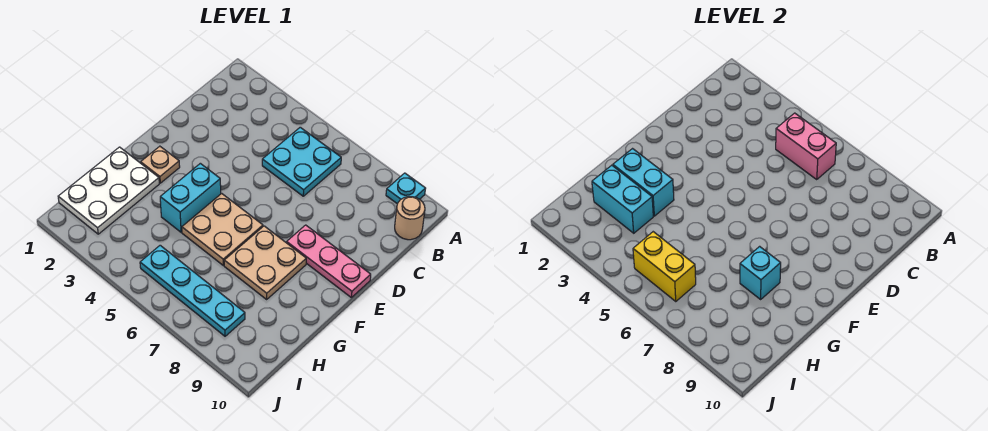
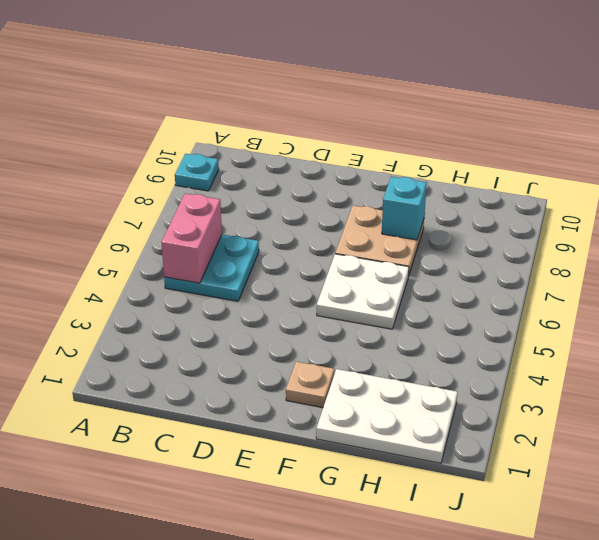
white plate F5:G6 level 1 -> tan plate F5:G6 level 1
none -> tan round brick B10 level 1
none -> pink plate E8:E10 level 1
none -> cyan brick F4:G4 level 1

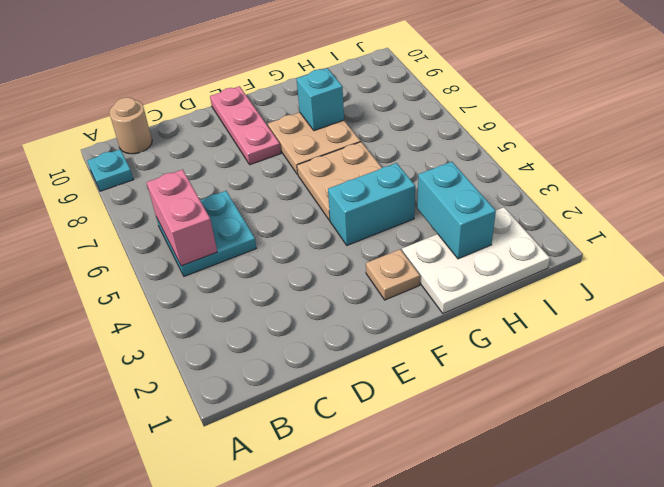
none -> cyan plate I5:I8 level 1
none -> cyan brick G2:G3 level 2
none -> yellow brick I5:I6 level 2

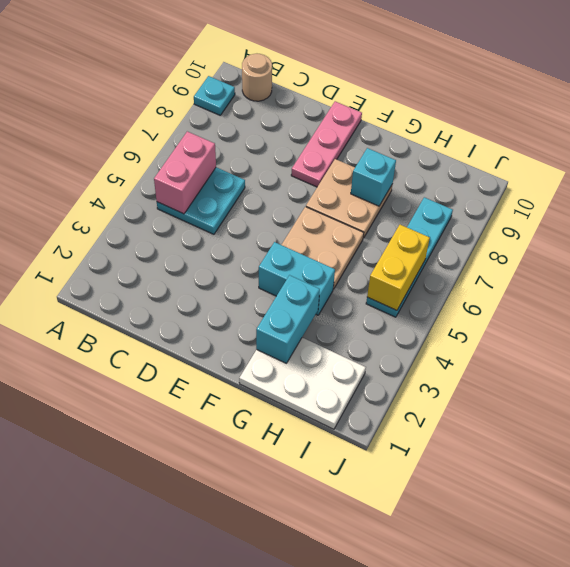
none -> tan plate F2 level 1
none -> cyan brick H2:H3 level 2

